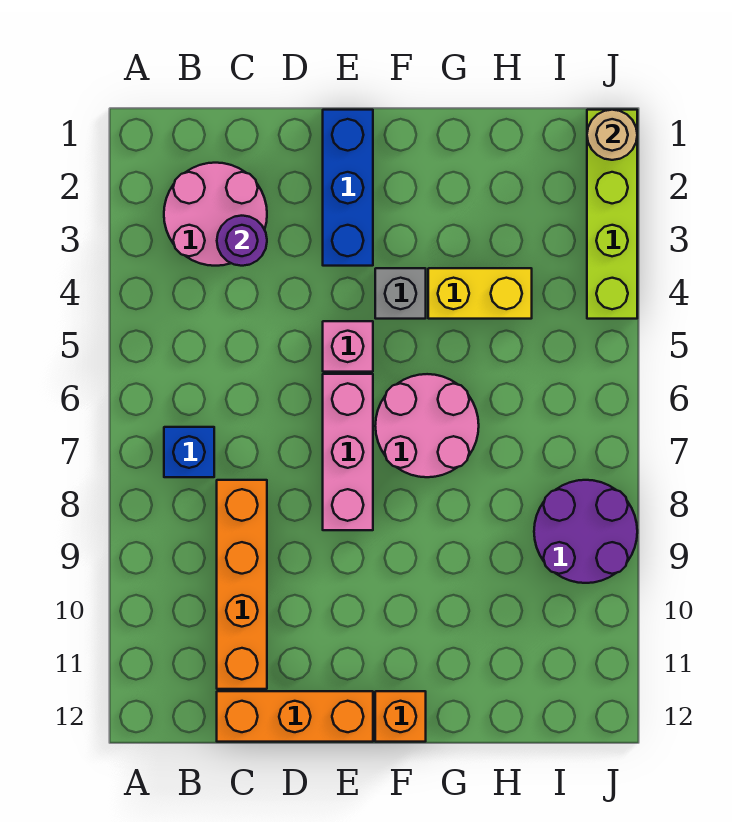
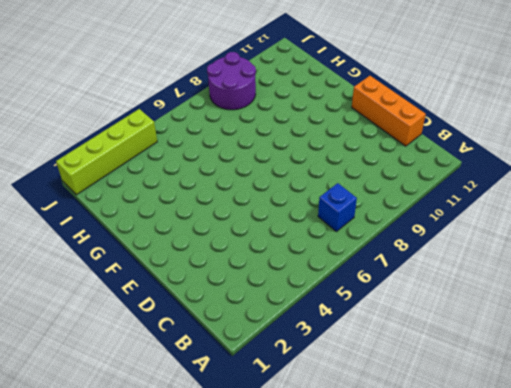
none -> pink round brick B2:C3 level 1
none -> orange brick C8:C11 level 1
none -> blue brick E1:E3 level 1

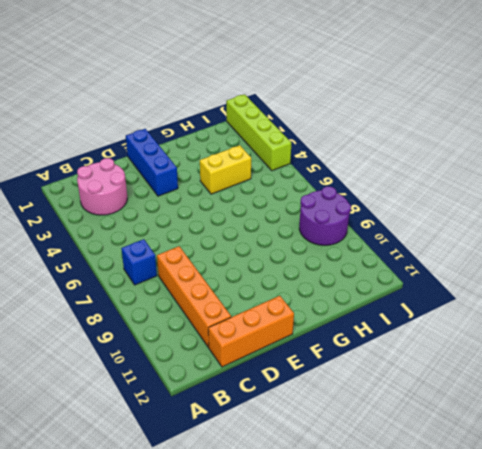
none -> pink brick E5 level 1
none -> pink brick E6:E8 level 1
none -> grey brick F4 level 1

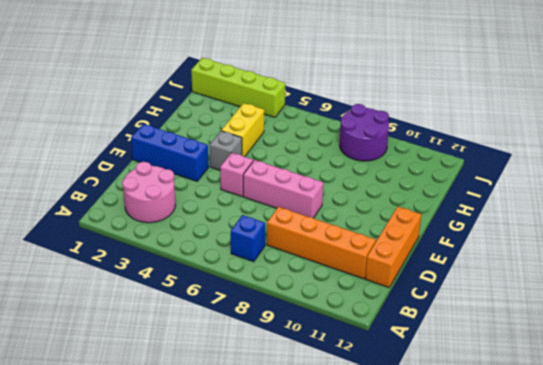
none -> pink round brick F6:G7 level 1
none -> orange brick F12 level 1
none -> purple round brick C3 level 2

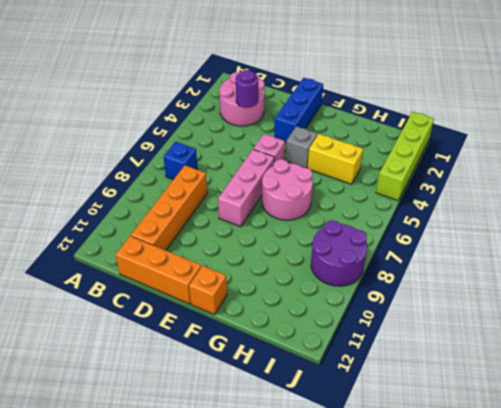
none -> tan round brick J1 level 2

